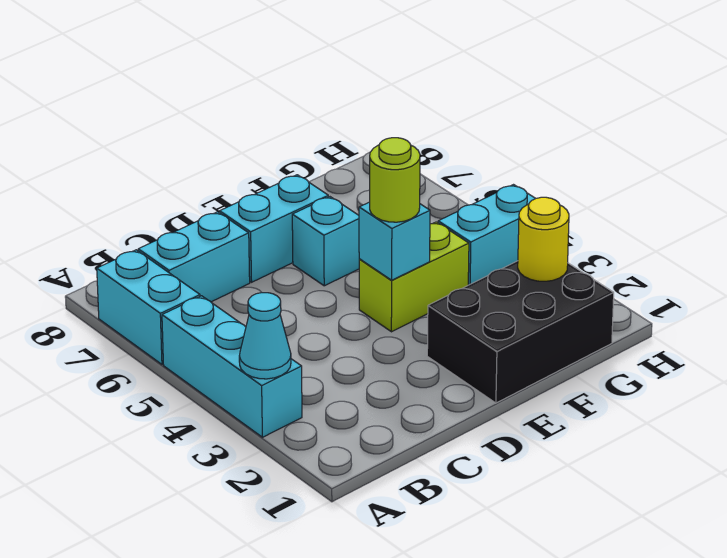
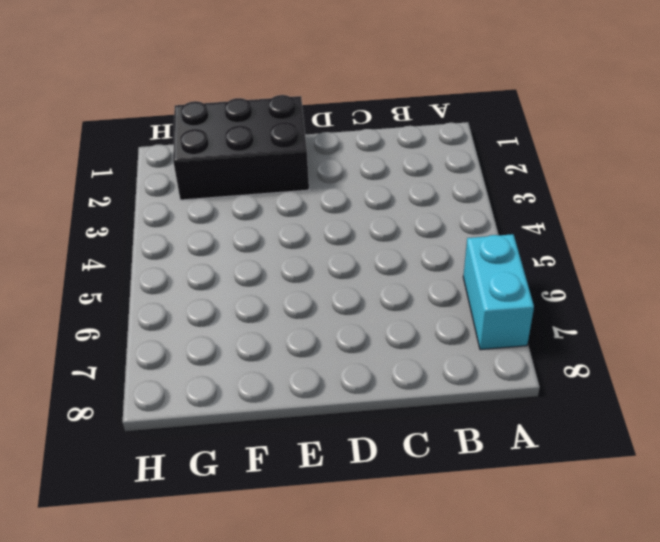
none -> cyan brick A3:A5 level 1
none -> cyan brick B7:C7 level 1
none -> cyan brick D7:E7 level 1

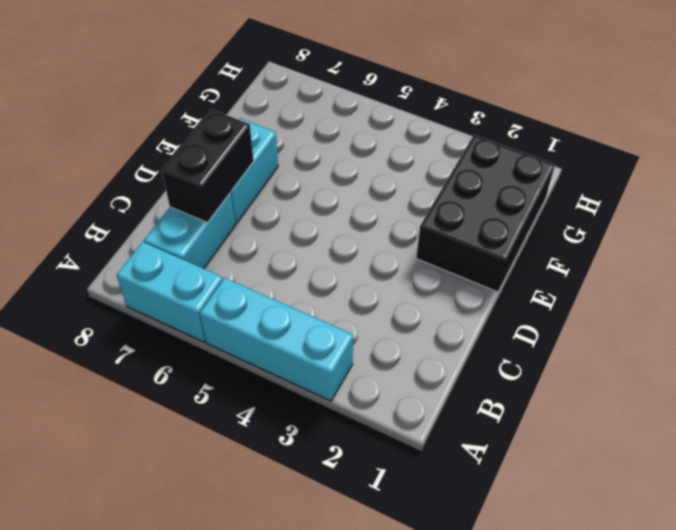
black brick C7:D7 level 2 -> none
none -> lime brick E4:F4 level 1
none -> cyan brick E6 level 1
none -> cyan brick G4:H4 level 1

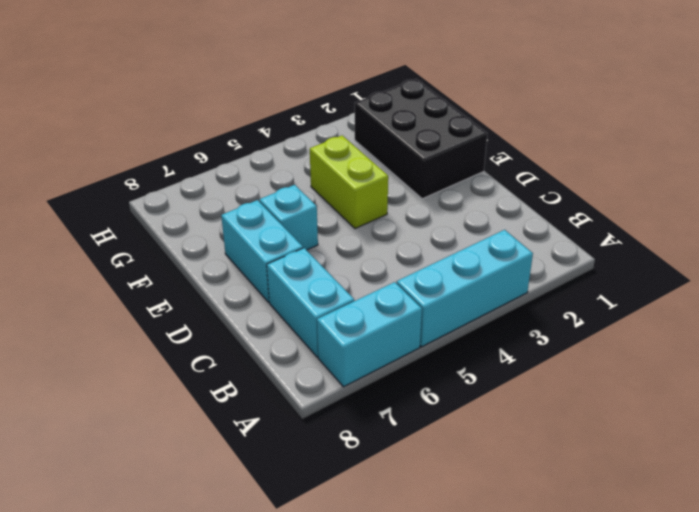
none -> cyan brick G4:H4 level 1
none -> cyan cone A3 level 2
none -> cyan brick E4 level 2

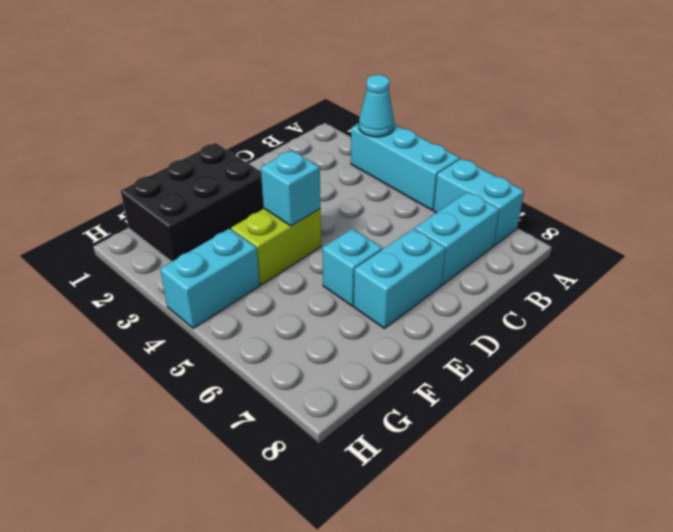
none -> yellow round brick G2 level 2
none -> lime round brick E4 level 3

